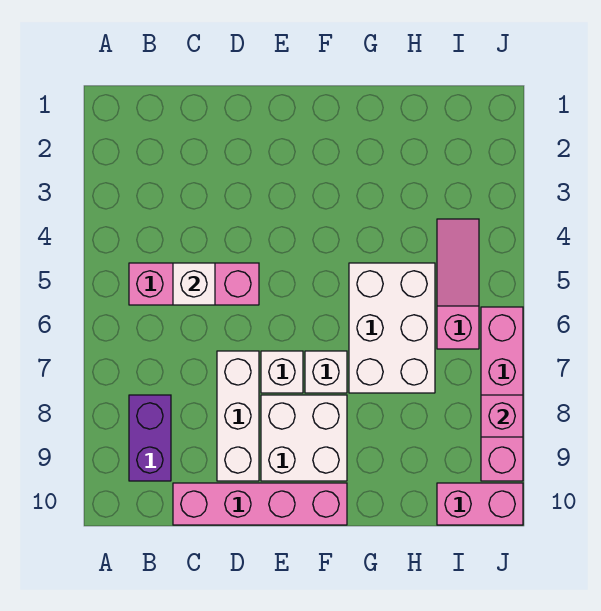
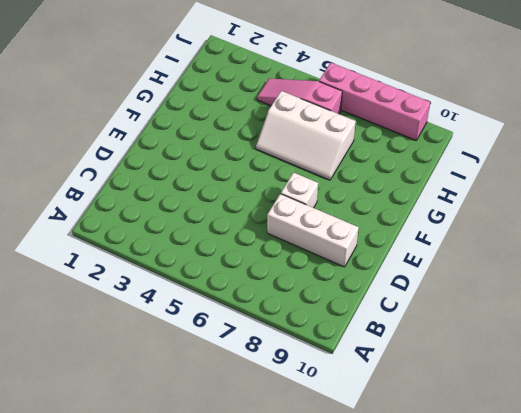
white slope G5:H7 level 1 top H -> white brick G5:H7 level 1
none -> pink brick B5:D5 level 1
none -> purple brick B8:B9 level 1
none -> pink brick C10:F10 level 1

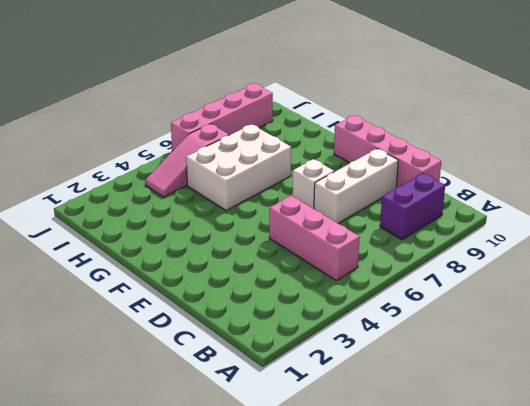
none -> white brick E8:F9 level 1
none -> white brick F7 level 1
none -> pink brick I10:J10 level 1

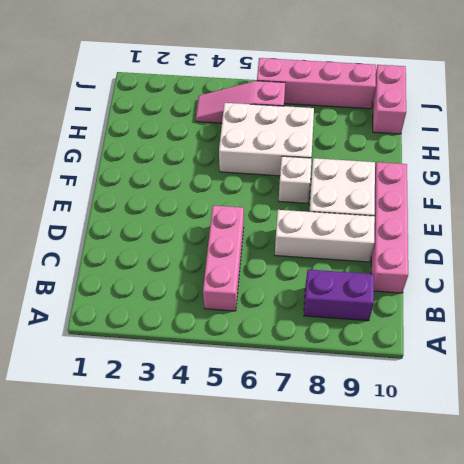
none -> white brick E7 level 1
none -> white brick C5 level 2
none -> pink brick J8 level 2

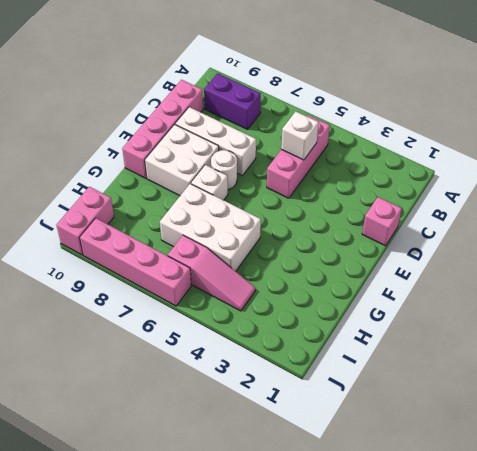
pink brick D1 level 1 -> pink brick J8 level 2
white round brick E7 level 1 -> white brick E7 level 1

